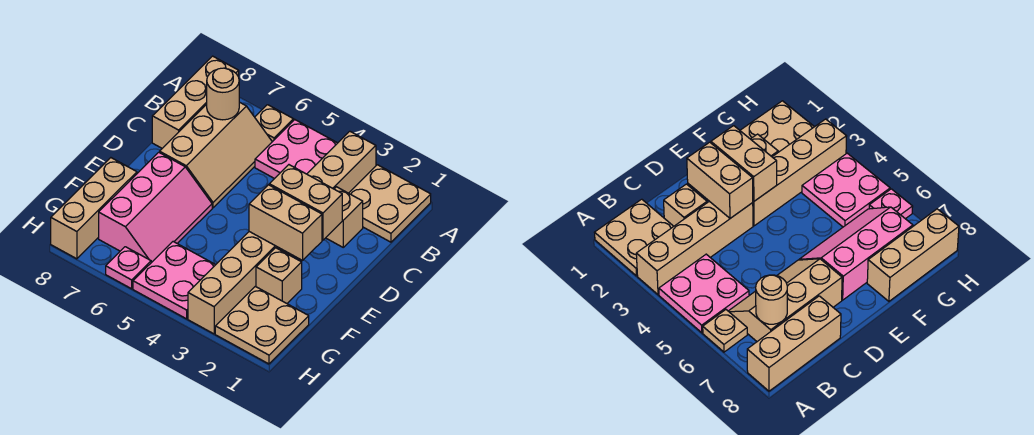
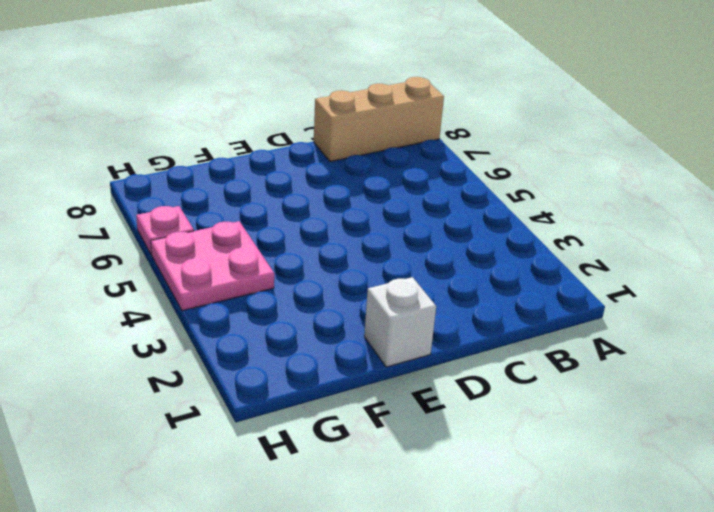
white brick E1 level 1 -> none
none -> tan plate A1:B2 level 1
none -> tan brick A3:D3 level 1
none -> pink plate A4:B5 level 1

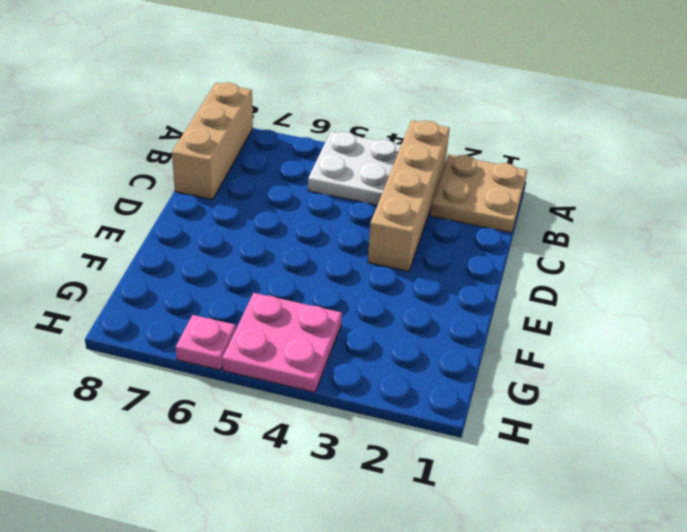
white plate A4:B5 level 1 -> pink plate A4:B5 level 1
none -> tan plate A6 level 1
none -> tan slope B6:D7 level 1 top 7
none -> tan brick C2 level 1

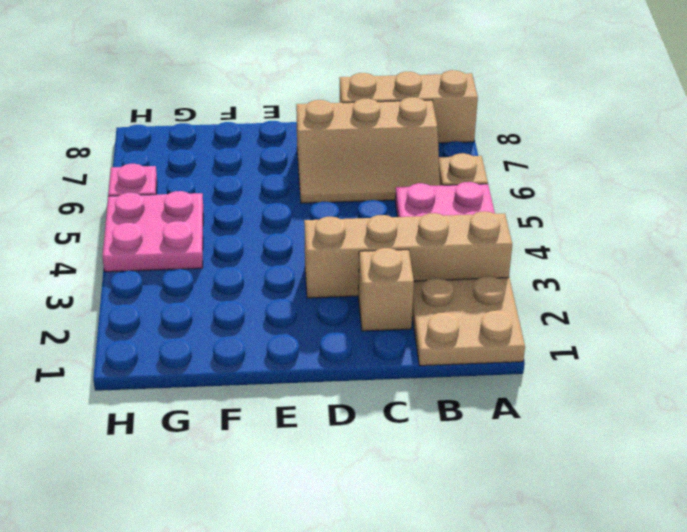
none -> tan brick E3:H3 level 1
none -> pink slope E6:G7 level 1 top 7
none -> tan brick F2 level 1

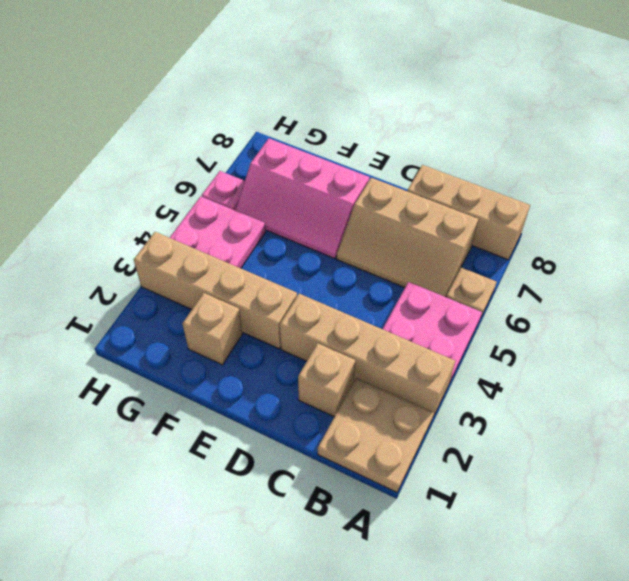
none -> tan brick F8:H8 level 1
none -> tan plate G1:H2 level 1
none -> tan round brick B7 level 2

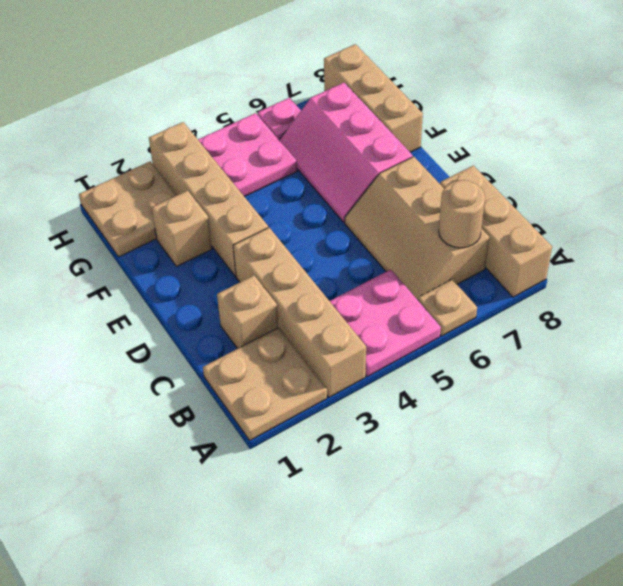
none -> tan brick D2:D3 level 2
none -> tan brick E2:E3 level 2

